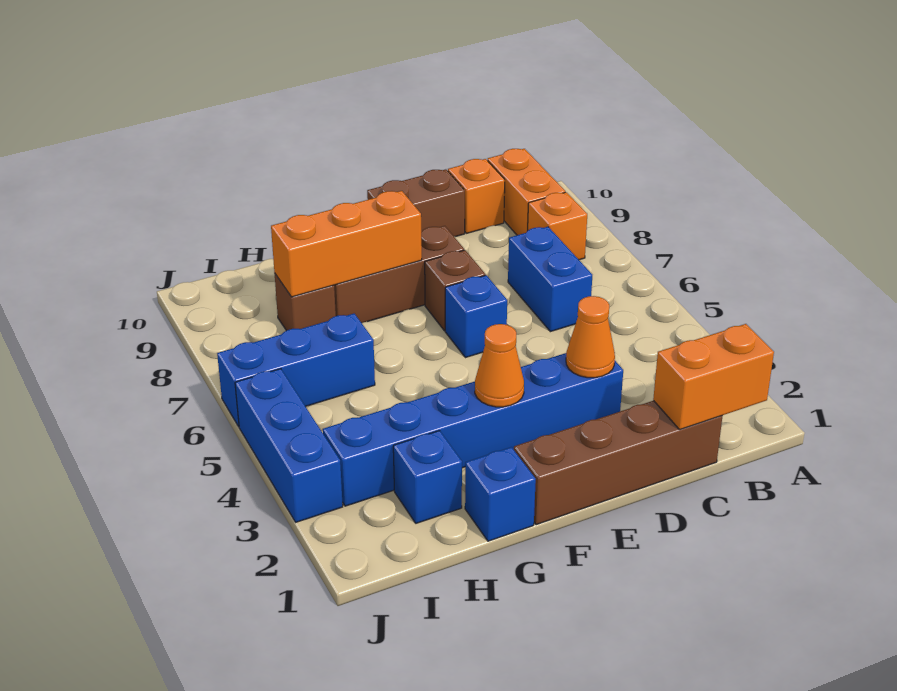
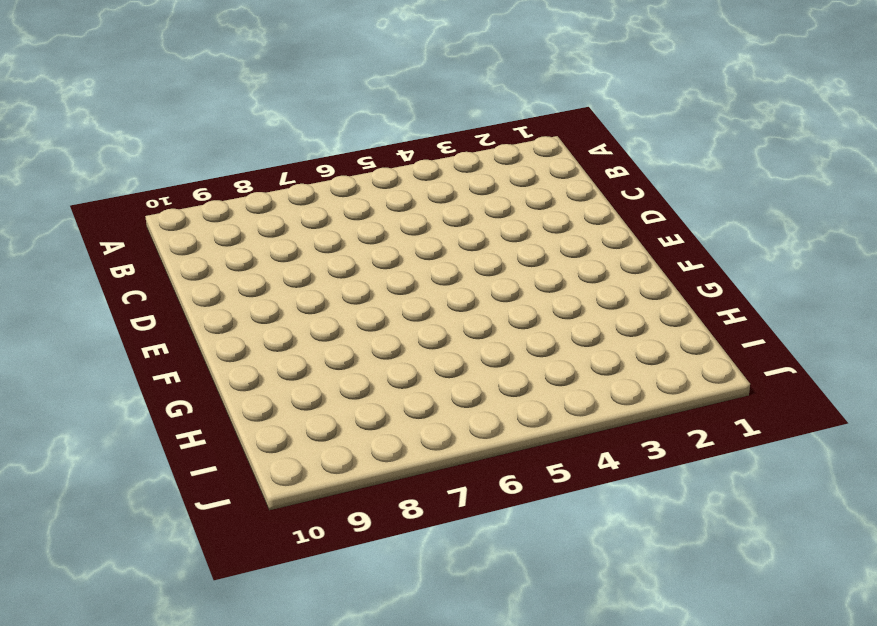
none -> orange brick B8 level 1
none -> orange brick B9:B10 level 1
none -> brown brick C1:F1 level 1

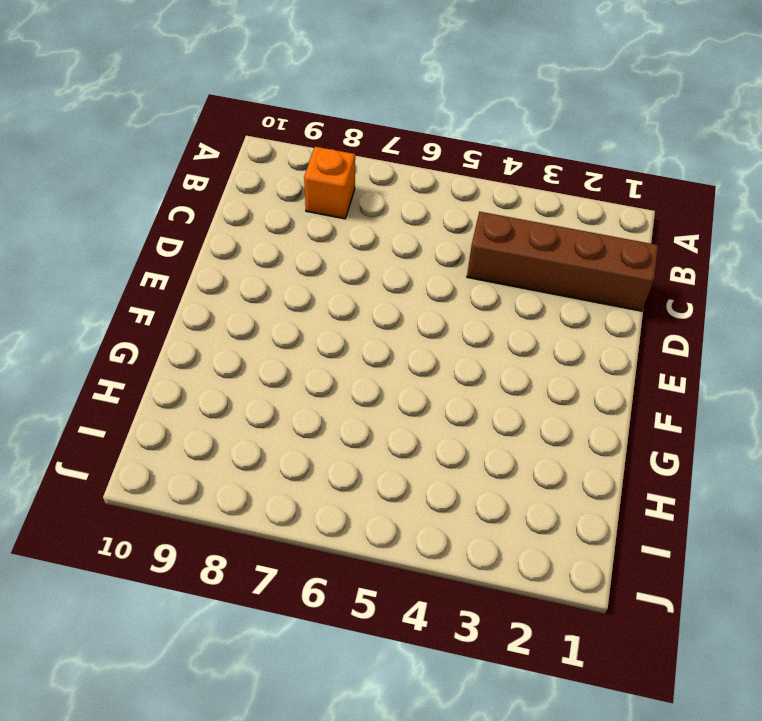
brown brick C1:C4 level 1 -> brown brick C1:F1 level 1
none -> orange brick B9:B10 level 1
none -> blue brick C6:C7 level 1
none -> orange brick C10 level 1

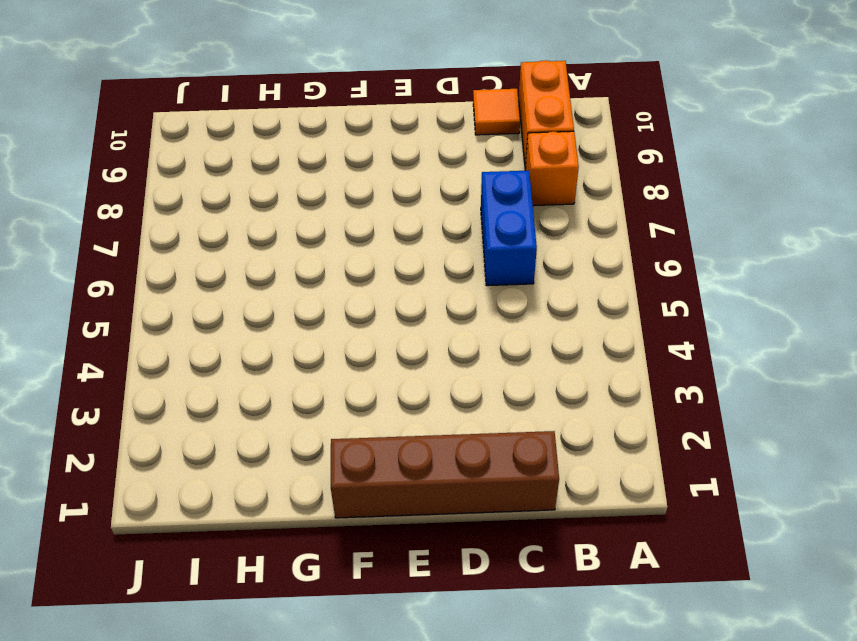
orange tile C10 level 1 -> orange brick C10 level 1
none -> blue brick D3:I3 level 1
none -> brown brick D10:E10 level 1
none -> blue brick E6 level 1

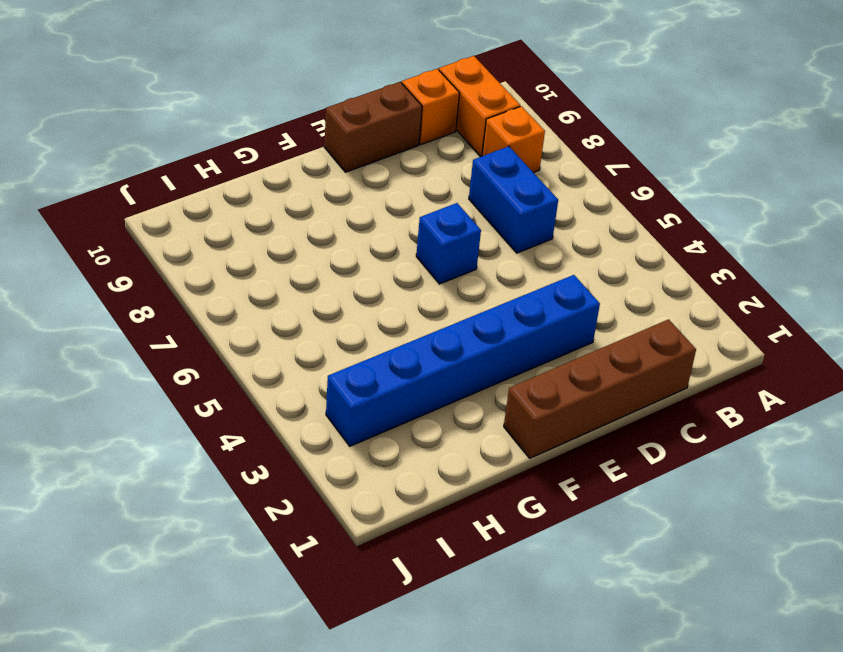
none -> brown brick E7 level 1
none -> brown brick E8:G8 level 1
none -> blue brick G1 level 1

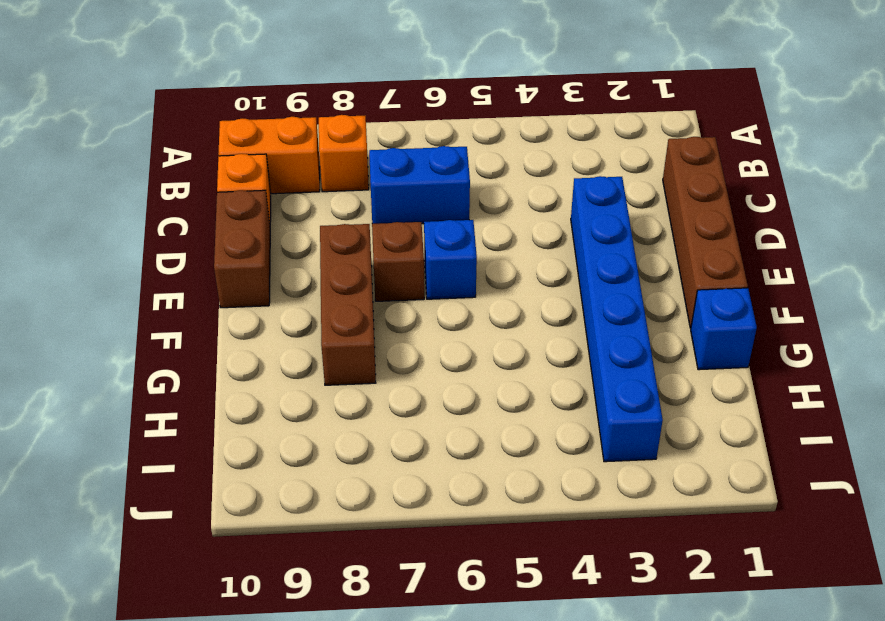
none -> blue brick H2 level 1
none -> blue brick H6:J6 level 1
none -> brown brick H8 level 1

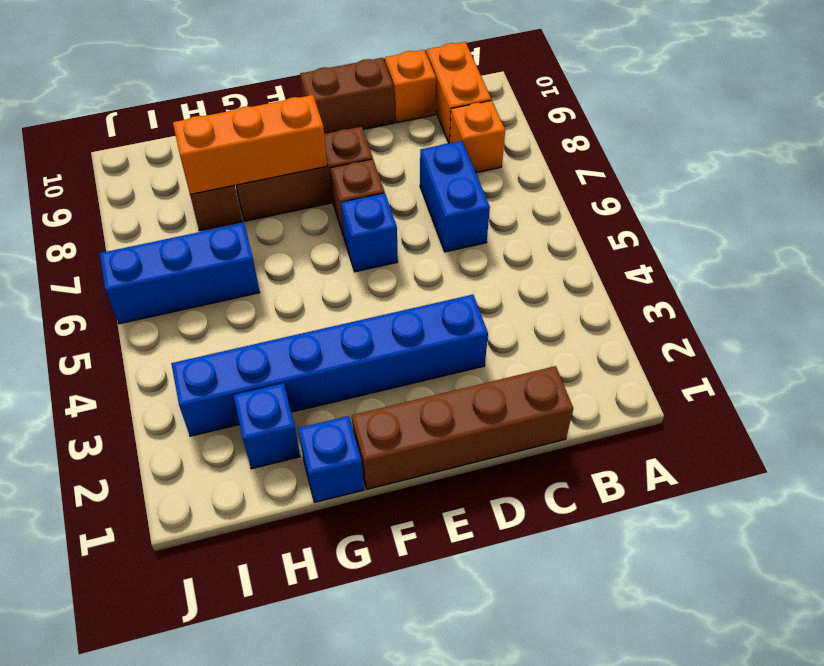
none -> blue brick J3:J5 level 1
none -> orange brick B1:C1 level 2
none -> orange cone D3 level 2

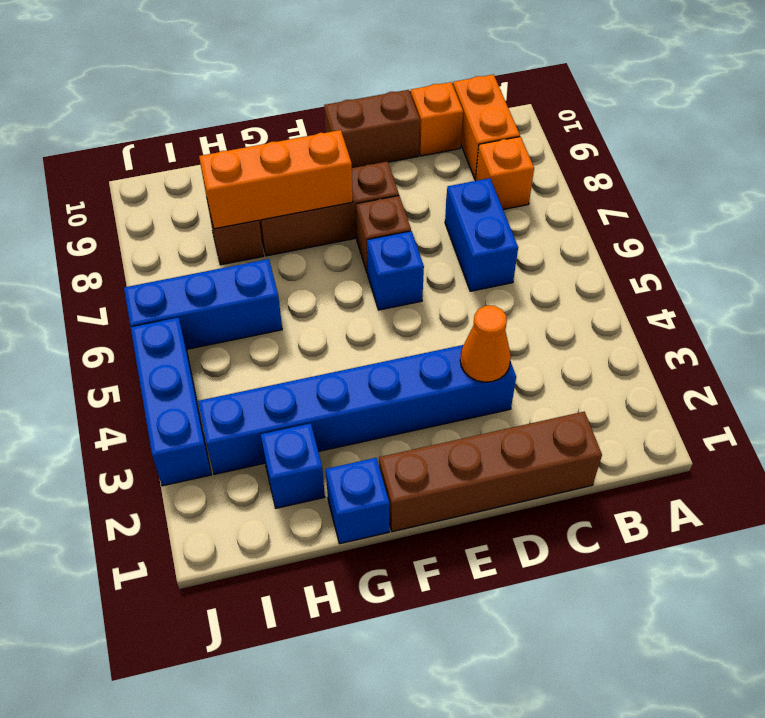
none -> orange brick B1:C1 level 2
none -> orange cone F3 level 2

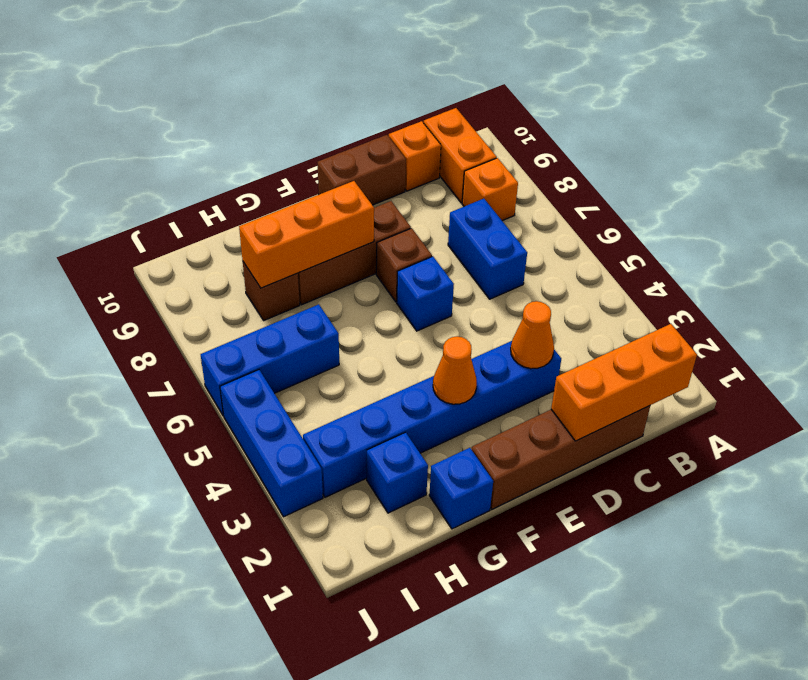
orange brick B1:D1 level 2 -> orange brick B1:C1 level 2

